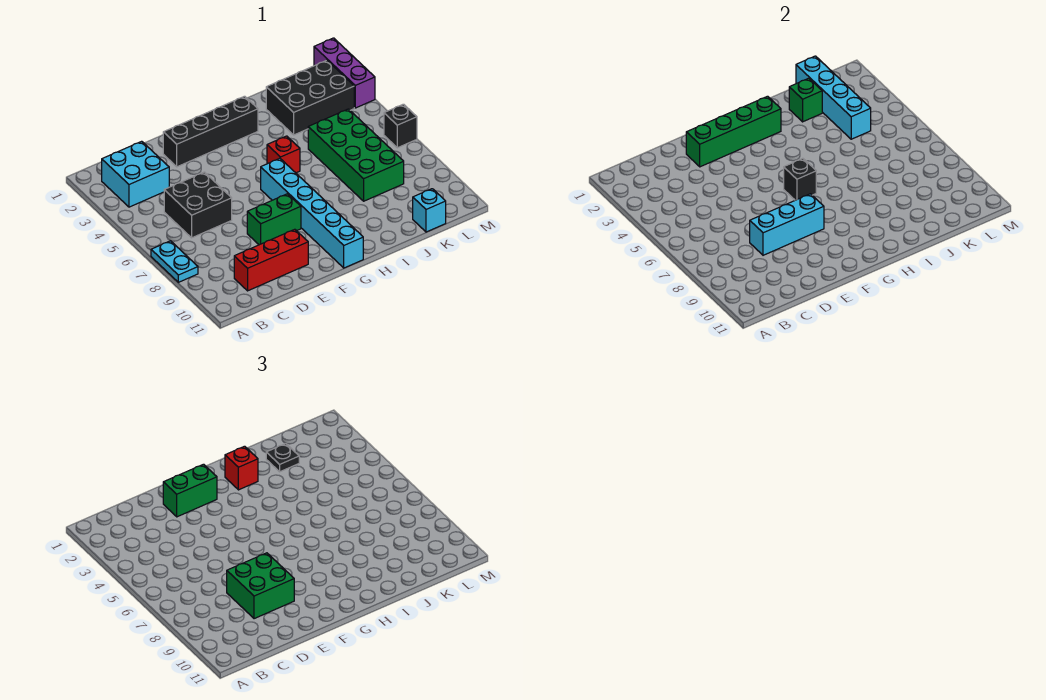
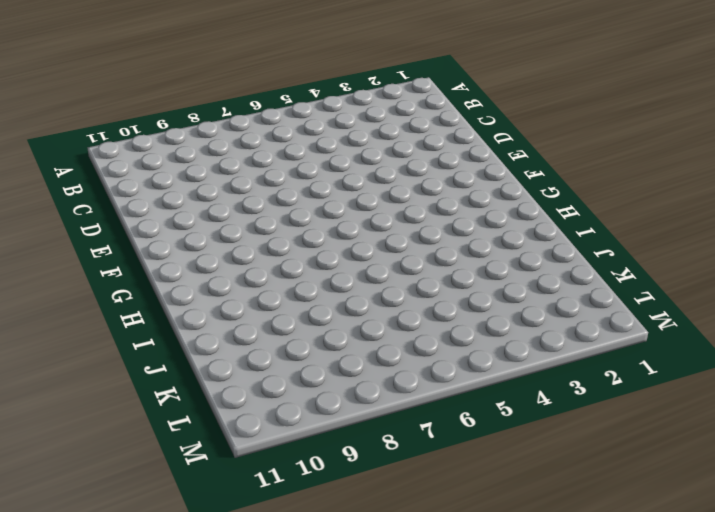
none -> cyan plate A7:A8 level 1
none -> cyan brick B2:C3 level 1
none -> black brick C5:D6 level 1

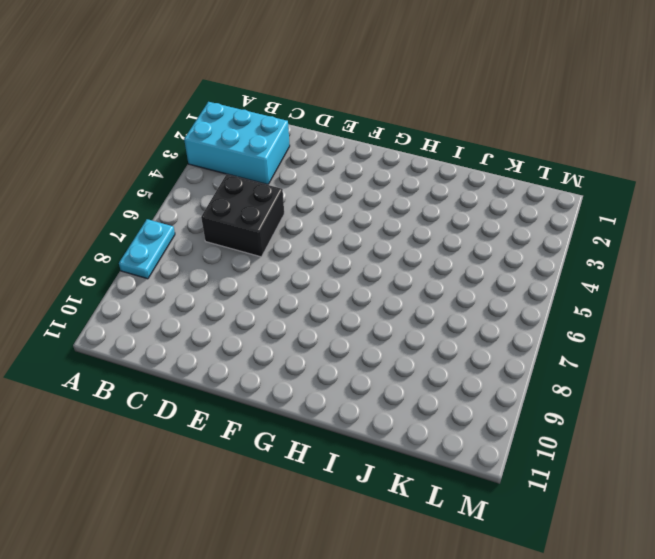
cyan brick A2:C3 level 1 -> cyan brick B2:C3 level 1
none -> red brick C10:E10 level 1
none -> black brick E2:H2 level 1
none -> green brick E8:F8 level 1

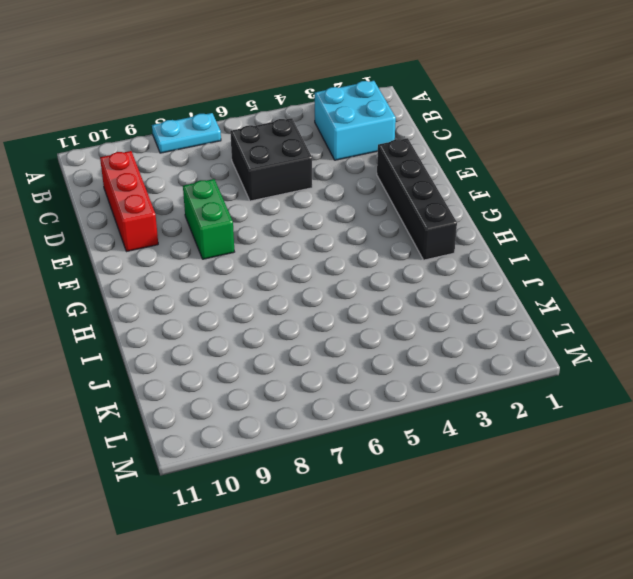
none -> cyan brick G6:G11 level 1
none -> red brick H5 level 1
none -> black brick J2:L3 level 1

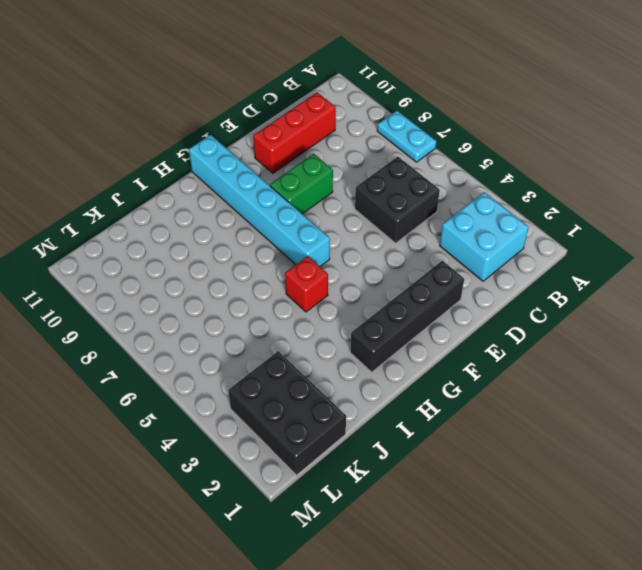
black brick K1:L3 level 1 -> black brick J2:L3 level 1
none -> green brick J5:K8 level 1
none -> cyan brick K11 level 1
none -> purple brick M1:M3 level 1

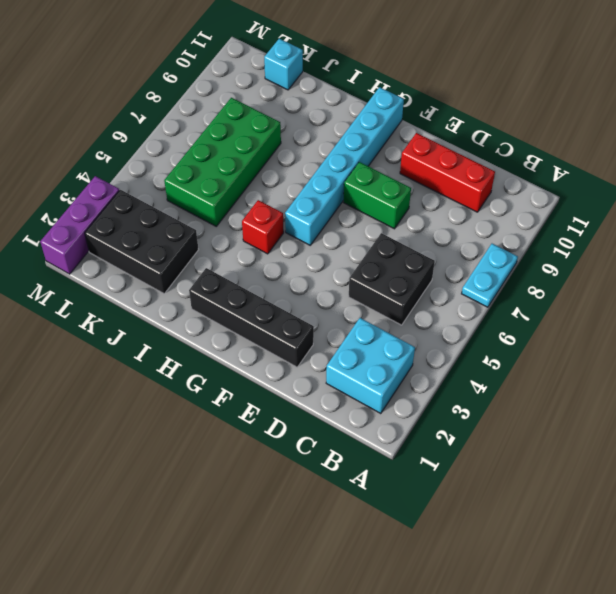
none -> black brick M6 level 1
none -> cyan brick D8:F8 level 2
none -> green brick E2:H2 level 2

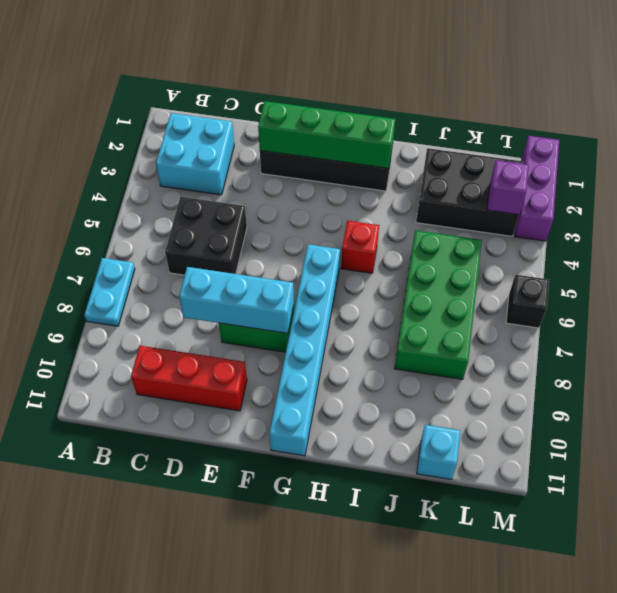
purple brick L3 level 2 -> none
none -> black brick G6 level 2
none -> green brick J2 level 2
none -> cyan brick K1:K4 level 2

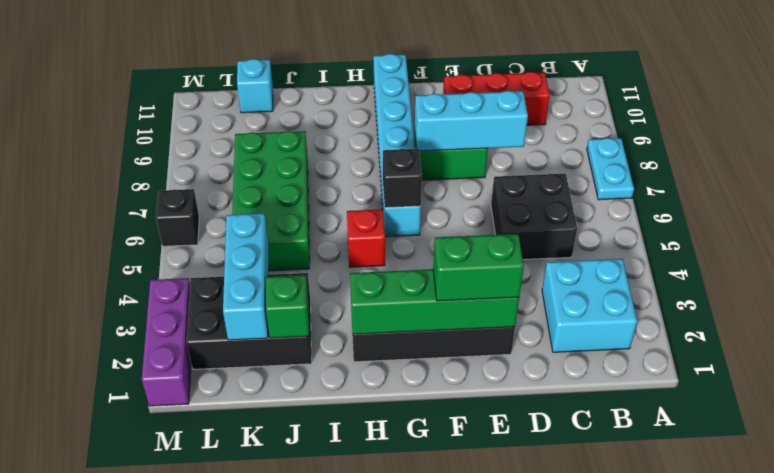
cyan brick K2:K4 level 2 -> cyan brick K1:K4 level 2
none -> green brick D8:E9 level 3
none -> red brick H2 level 3
none -> black plate J2 level 3

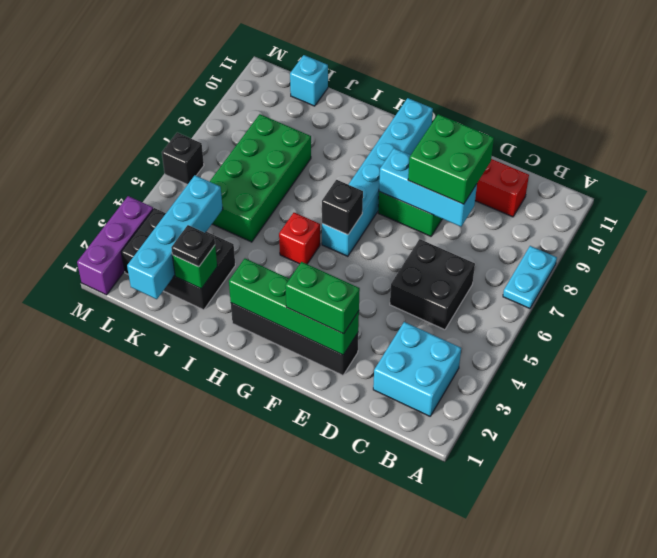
none -> red brick H2 level 3

